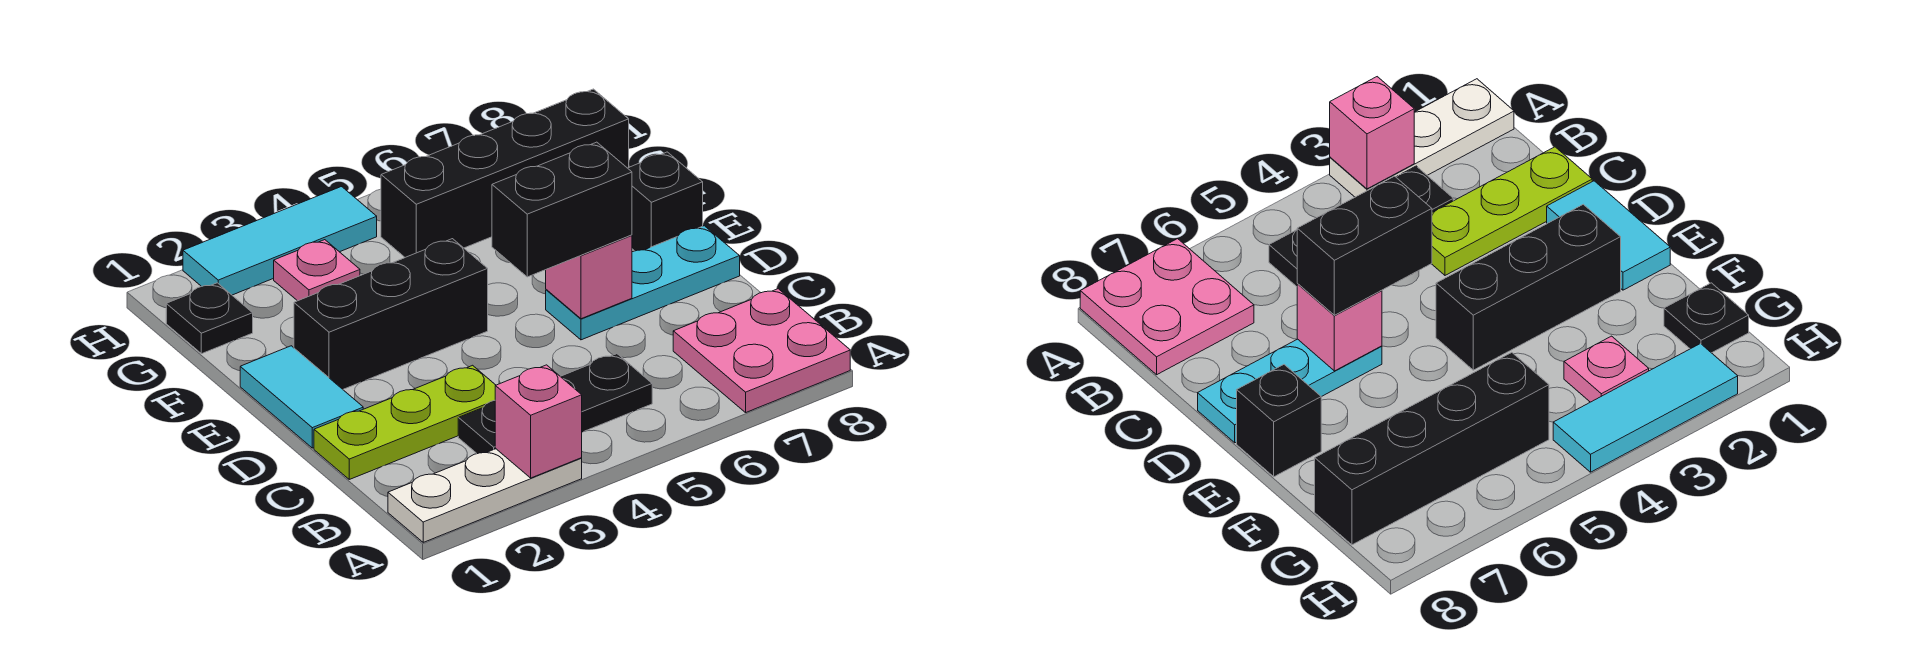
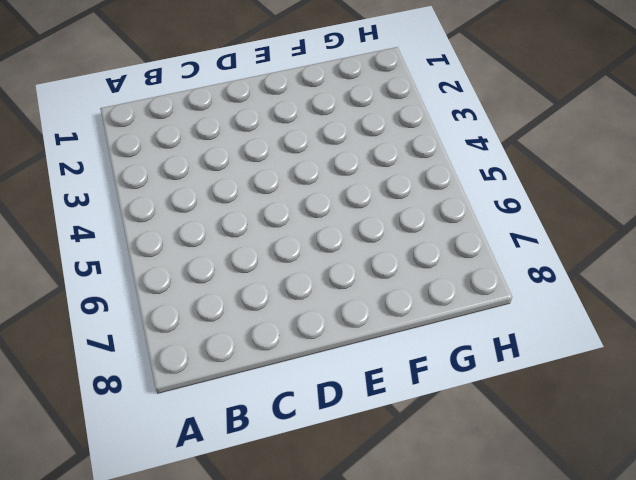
none -> white plate A1:A3 level 1
none -> pink plate A7:B8 level 1
none -> black plate B3:B5 level 1

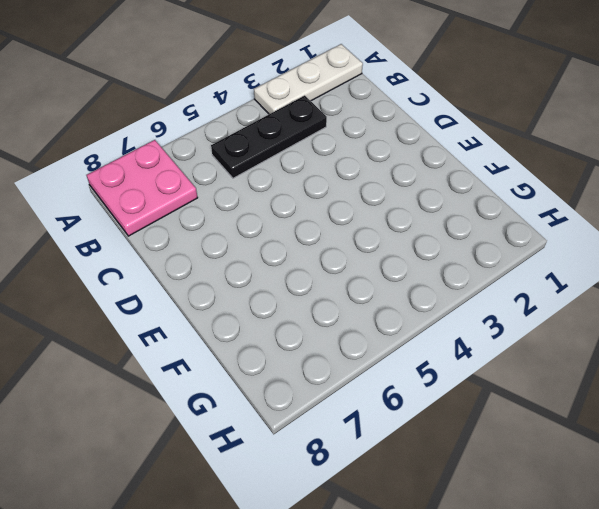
none -> lime plate C1:C3 level 1
none -> cyan tile D1:E1 level 1
none -> cyan plate D6:D8 level 1

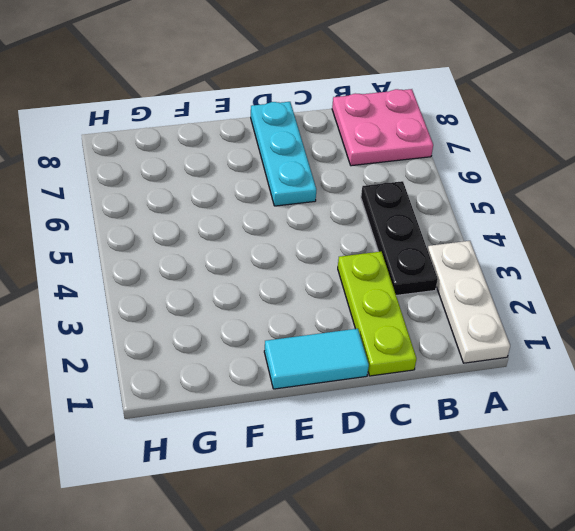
none -> black brick E2:E4 level 1
none -> black brick E8 level 1
none -> black plate G1 level 1

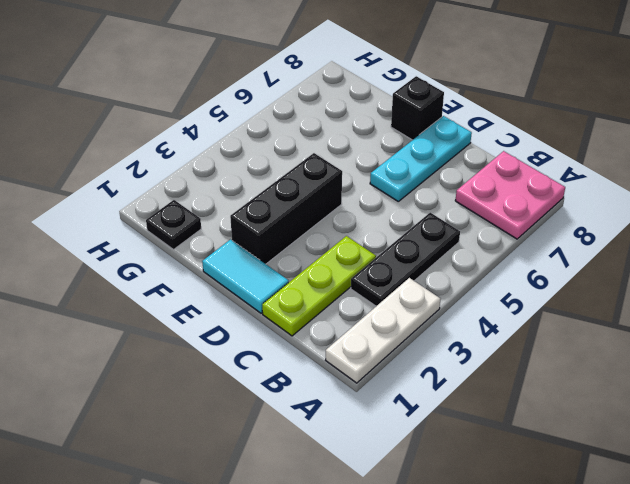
none -> pink plate G3 level 1
none -> black brick G5:G8 level 1
none -> cyan tile H2:H4 level 1

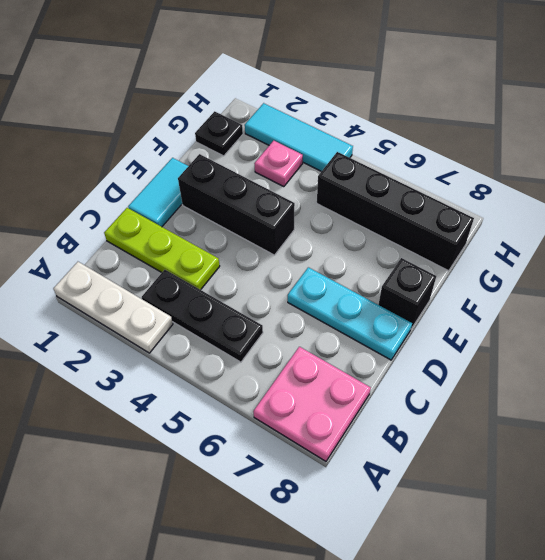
none -> pink brick A3 level 2
none -> pink brick D6 level 2
none -> black brick D5:D6 level 3

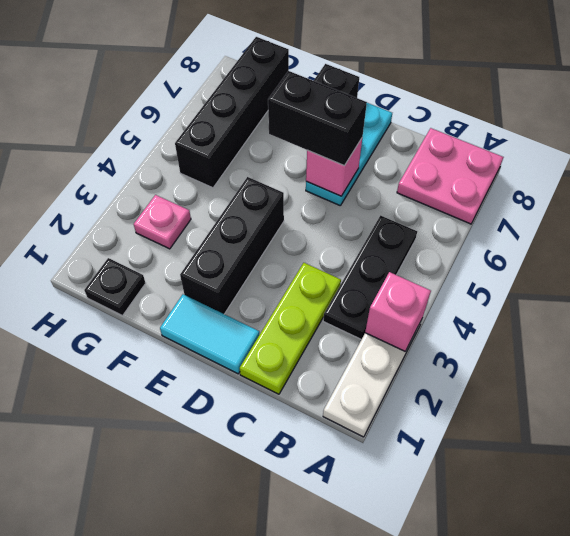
black brick D6:E6 level 3 -> black brick D5:D6 level 3
none -> cyan tile H2:H4 level 1

